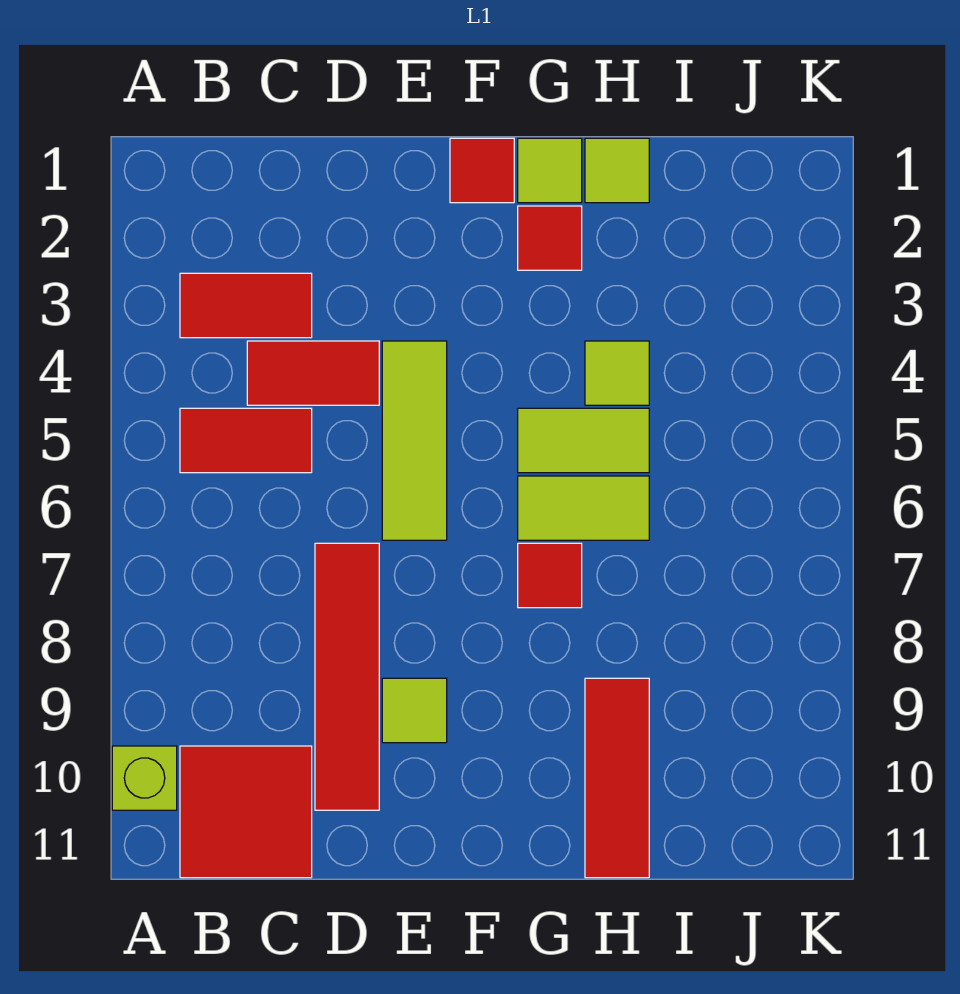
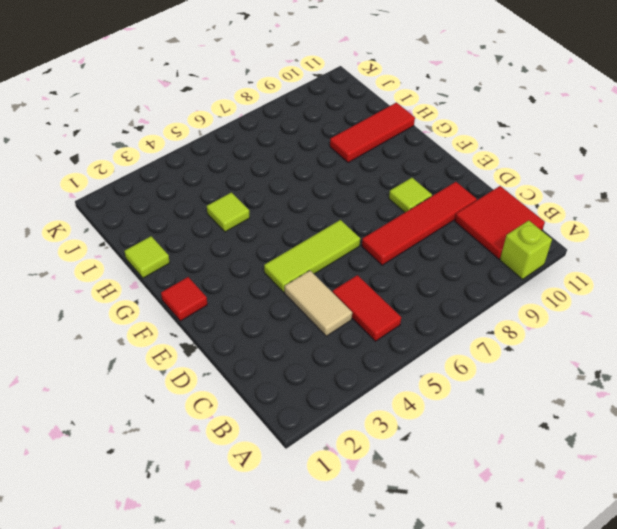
tan tile C4:D4 level 1 -> red tile C4:D4 level 1
none -> red tile B3:C3 level 1
none -> lime tile G1 level 1
none -> red tile G2 level 1

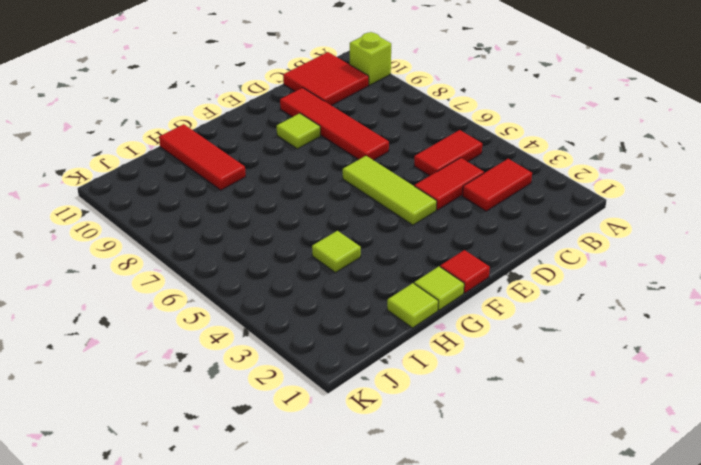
none -> red tile G2 level 1
none -> lime tile G5:H5 level 1
none -> lime tile G6:H6 level 1

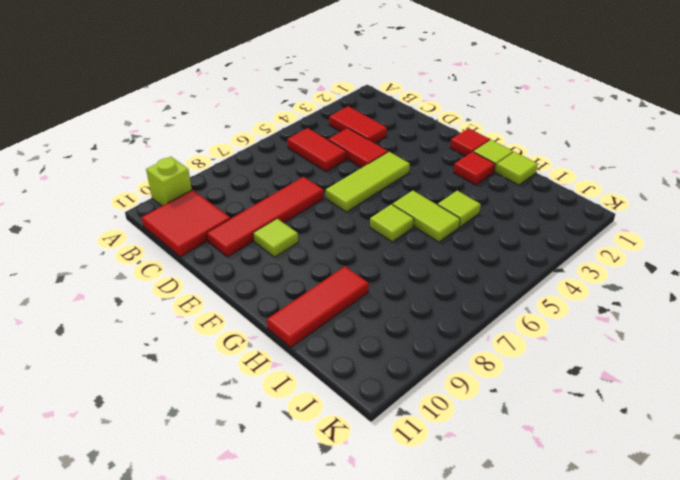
lime tile G6 level 1 -> lime tile G6:H6 level 1
none -> red tile G7 level 1

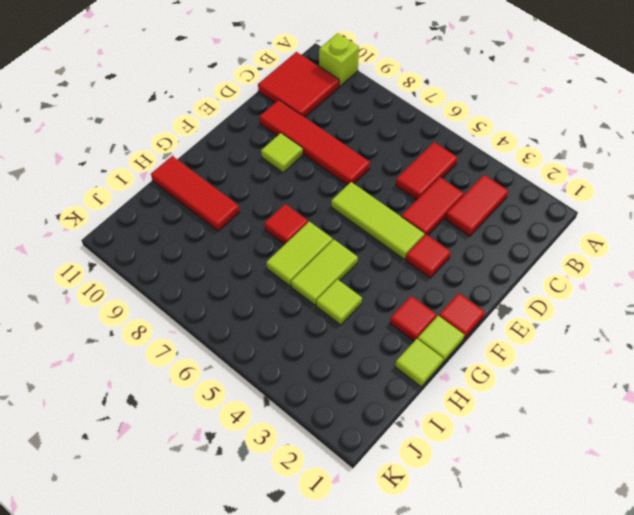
red tile E3 level 1 -> none

